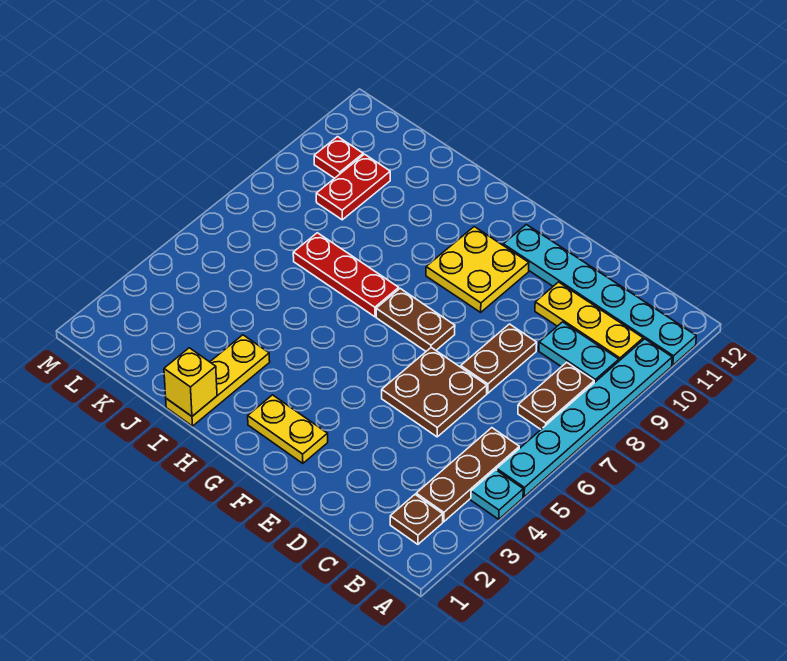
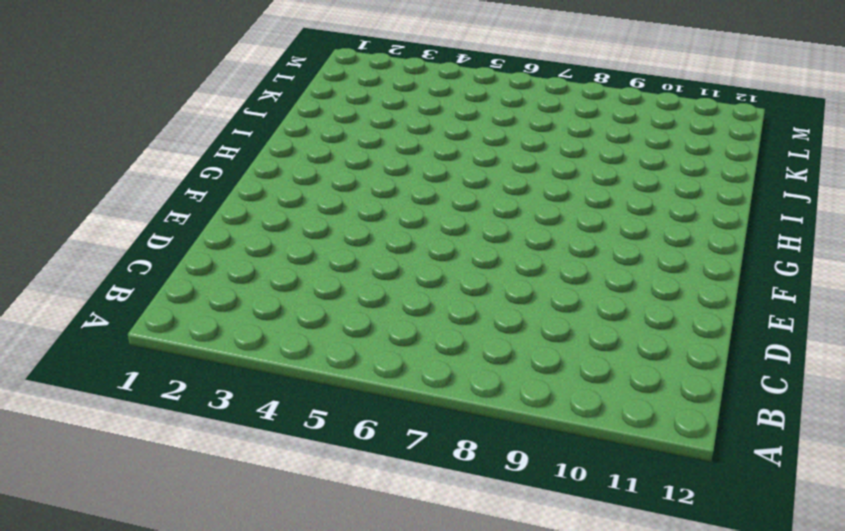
none -> cyan plate A4 level 1
none -> cyan plate A5:A10 level 1
none -> cyan plate A11:F11 level 1

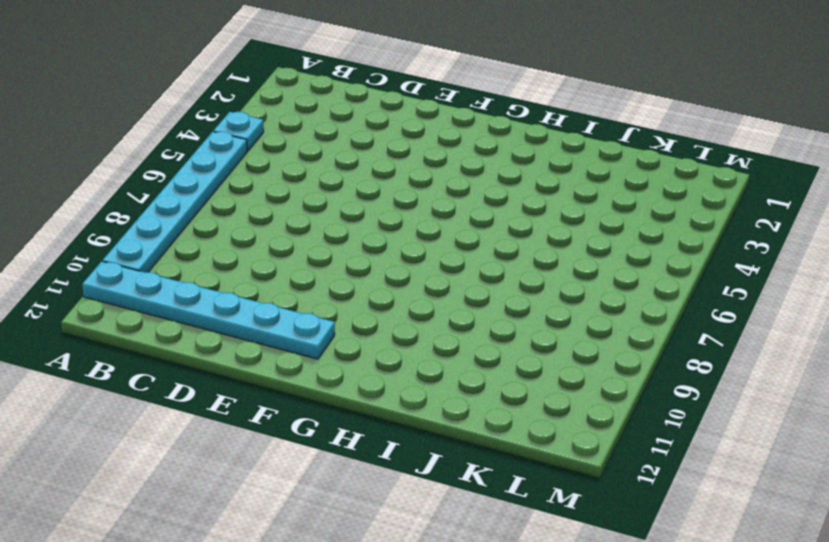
none -> brown plate B2 level 1
none -> brown plate B3:B5 level 1
none -> brown plate B7:B8 level 1

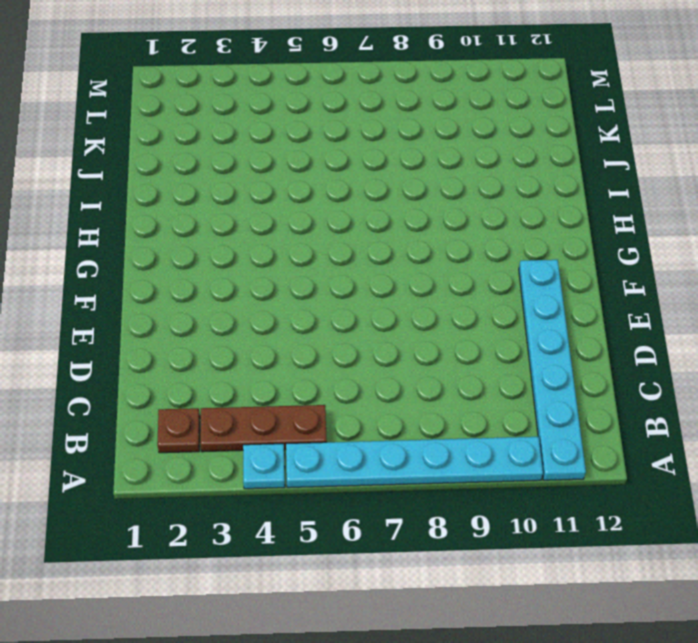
none -> brown plate B7:B8 level 1
none -> cyan plate B9:C9 level 1
none -> yellow plate B10:D10 level 1

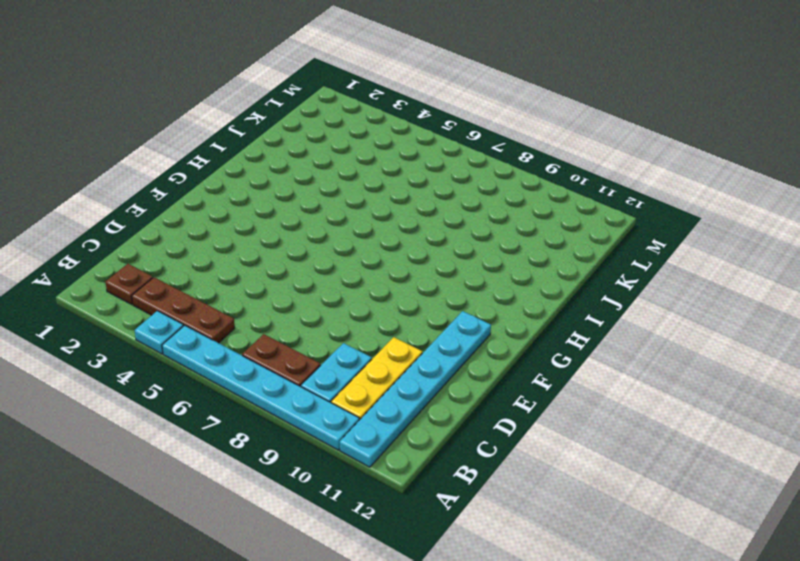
none -> brown plate D5:E6 level 1
none -> brown plate D7:D8 level 1
none -> yellow plate F2:G2 level 1

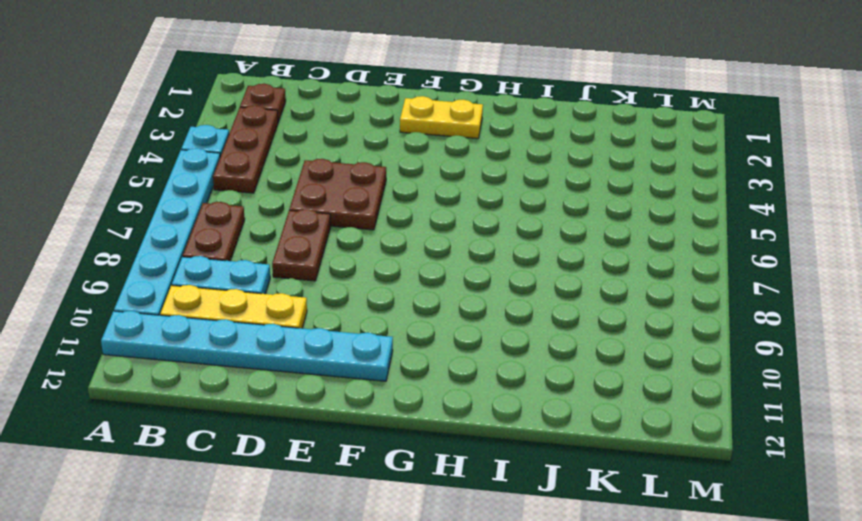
none -> brown plate F7:G7 level 1
none -> yellow plate F9:G10 level 1
none -> red plate H7:J7 level 1

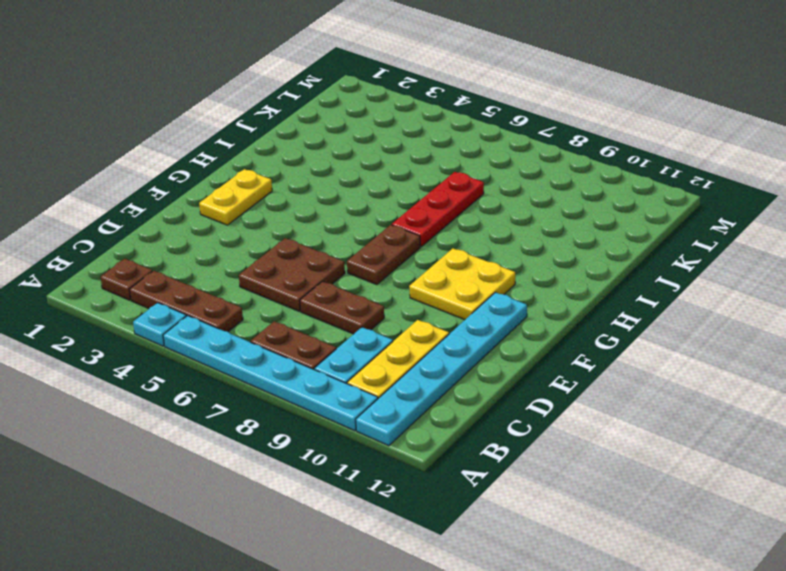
none -> yellow plate I1:I3 level 1
none -> red plate K9:K10 level 1
none -> red plate L10 level 1

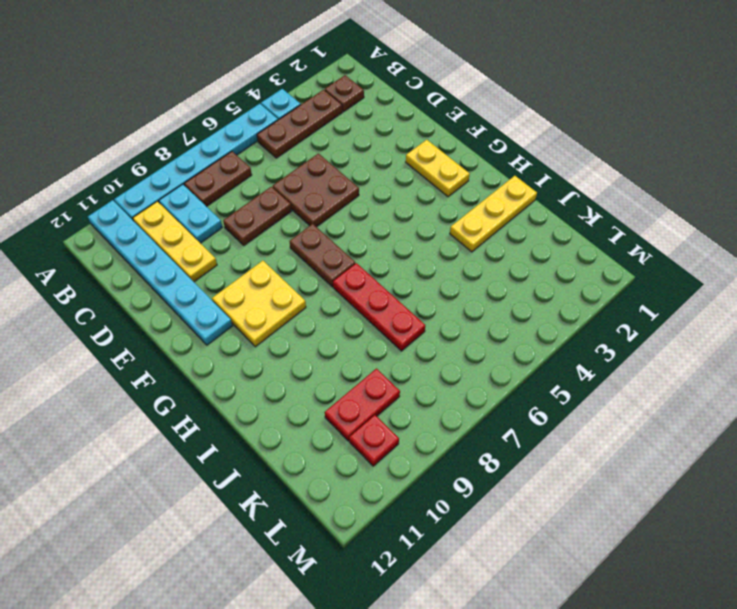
none -> yellow brick I1 level 2

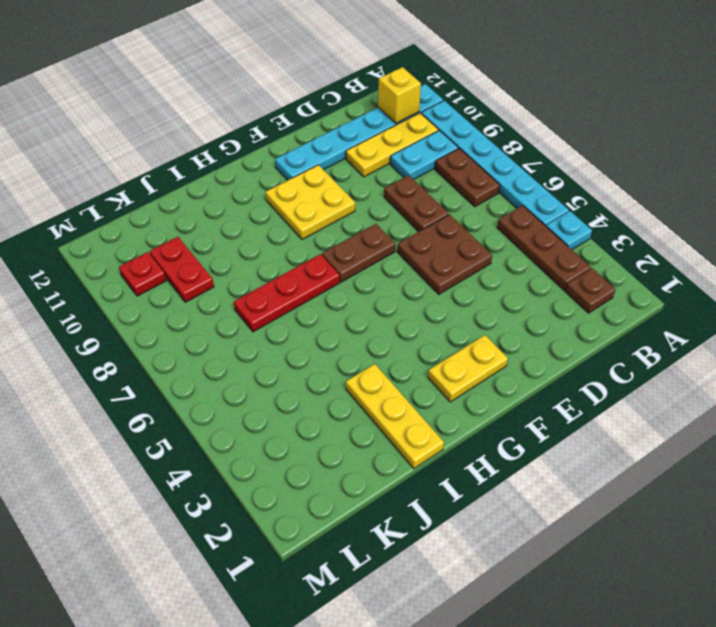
yellow brick B11 level 2 -> yellow brick I1 level 2

